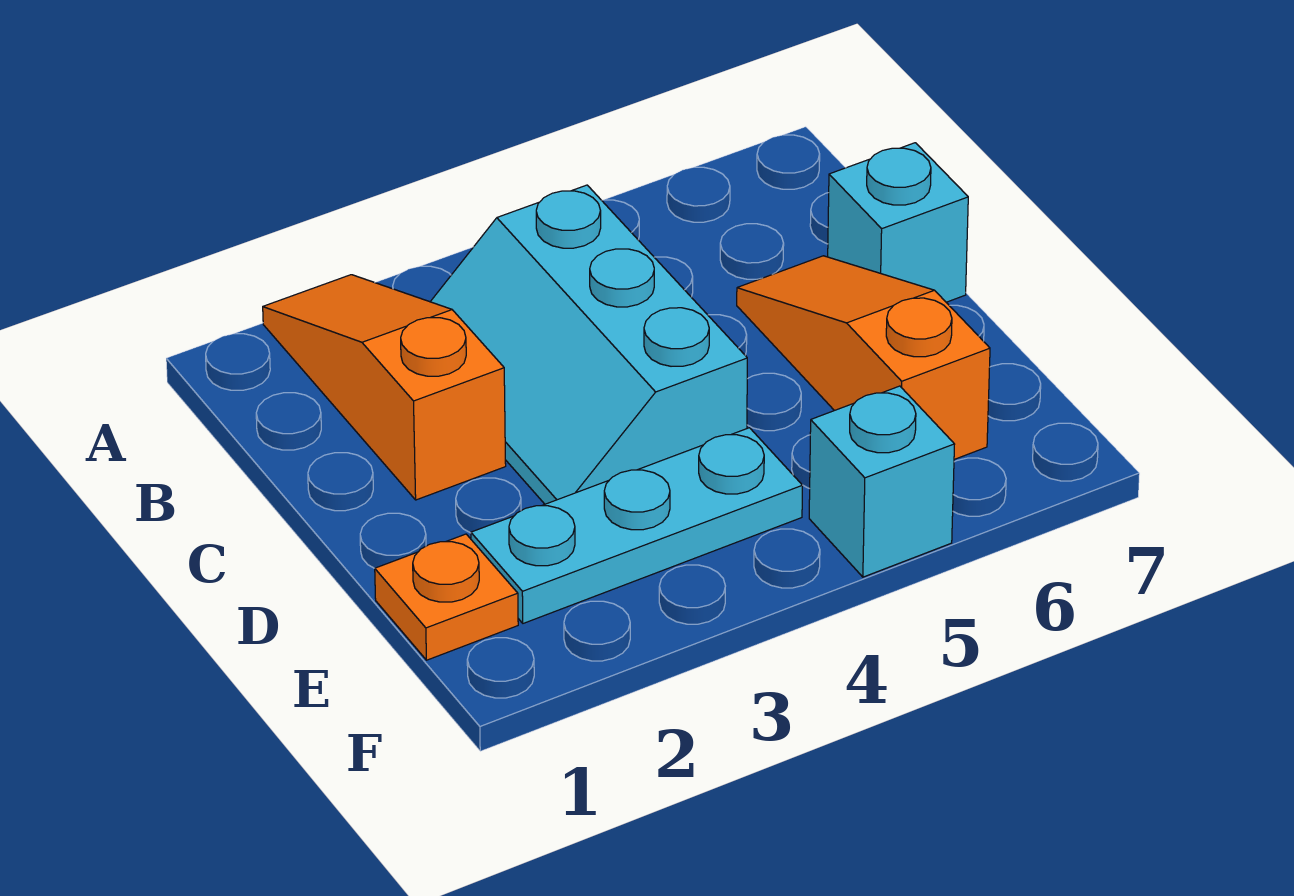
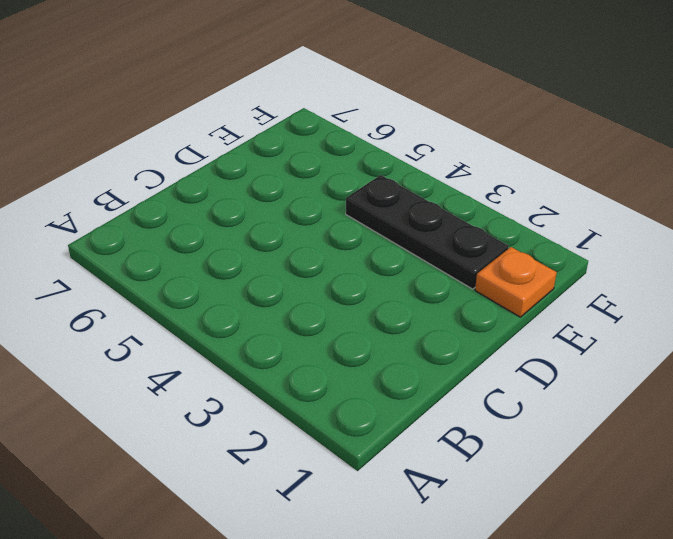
black plate E2:E4 level 1 -> cyan plate E2:E4 level 1
none -> orange slope A2:C2 level 1 top C
none -> cyan slope B3:D4 level 1 top 4

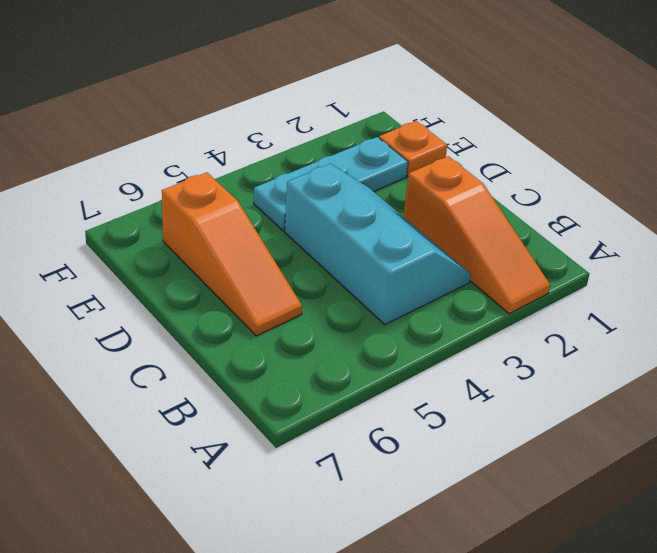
none -> cyan brick C7 level 1
none -> cyan brick F5 level 1

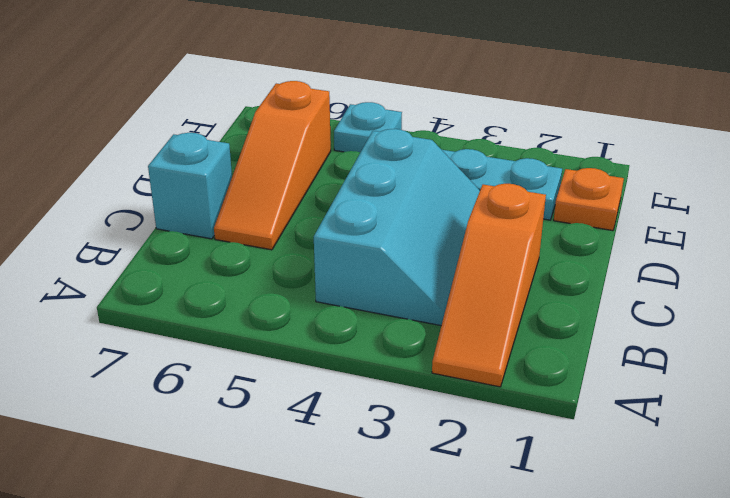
cyan plate F5 level 1 -> cyan brick F5 level 1

